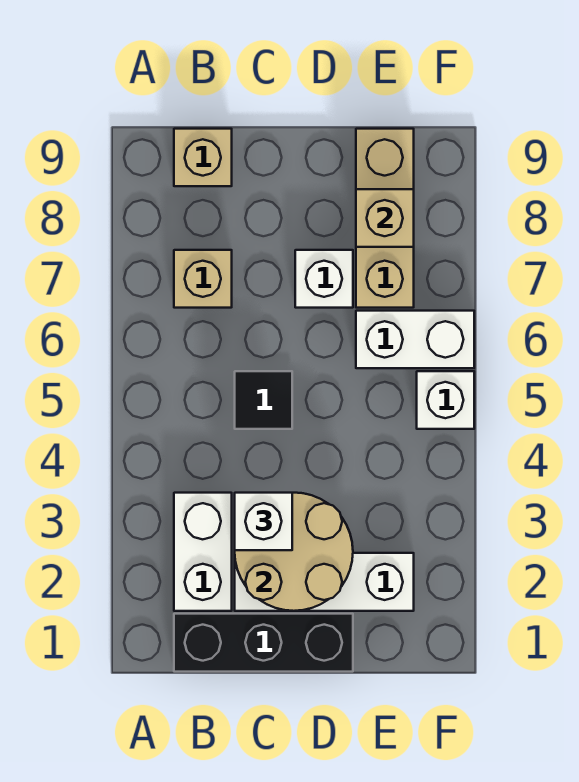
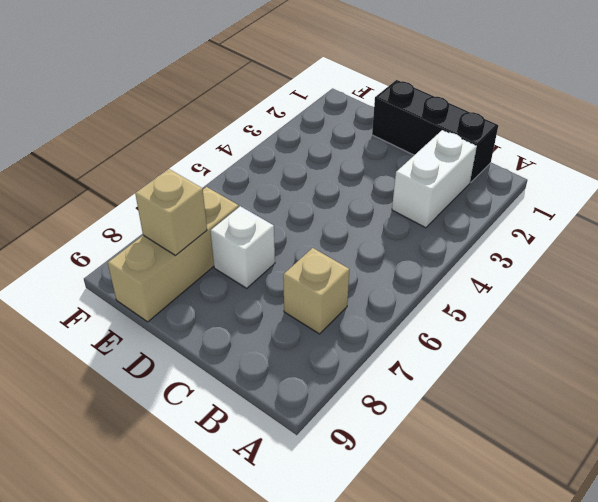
none -> tan brick B9 level 1
none -> white brick C2:E2 level 1
none -> black tile C5 level 1

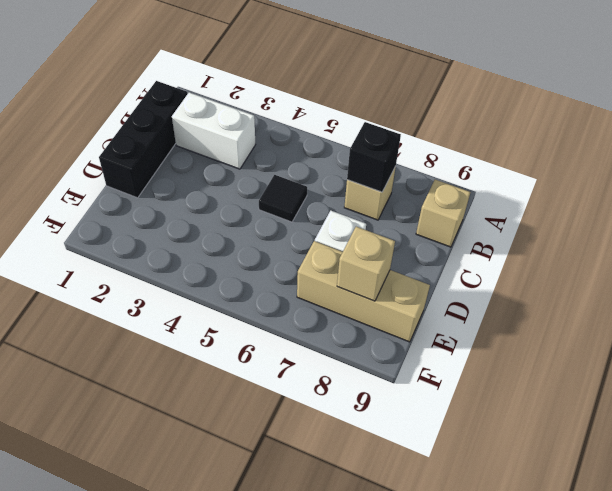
black brick B7 level 2 -> none
none -> white brick C2:E2 level 1
none -> white brick E6:F6 level 1
none -> white brick F5 level 1

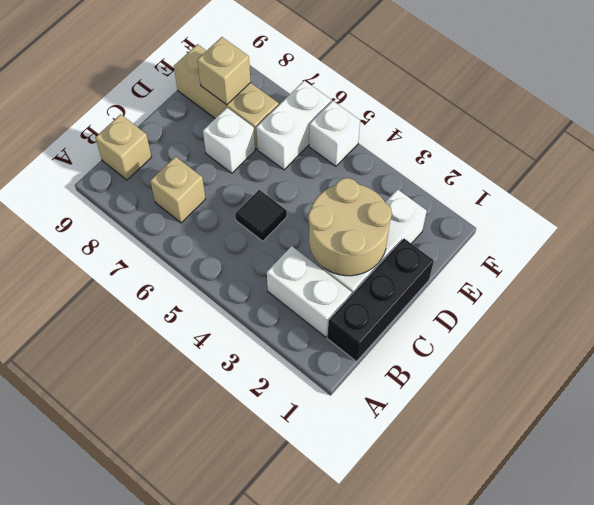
none -> white brick C3 level 3

